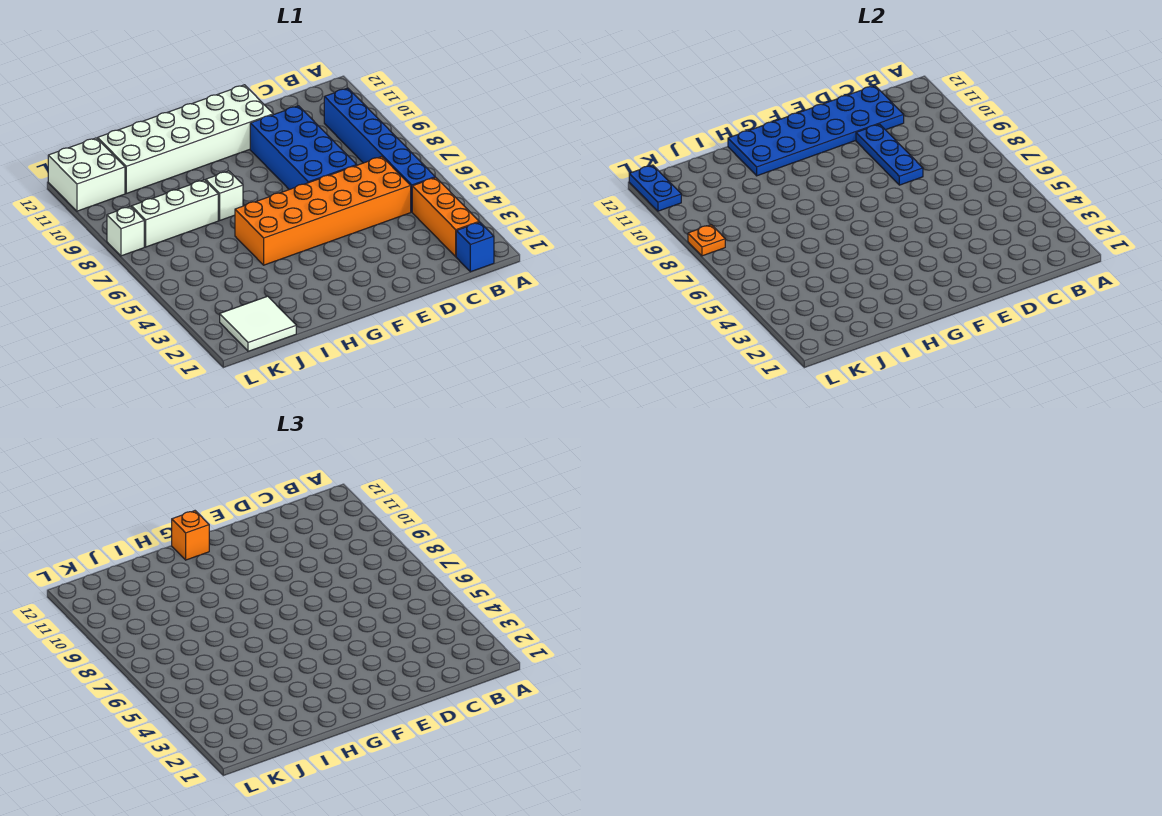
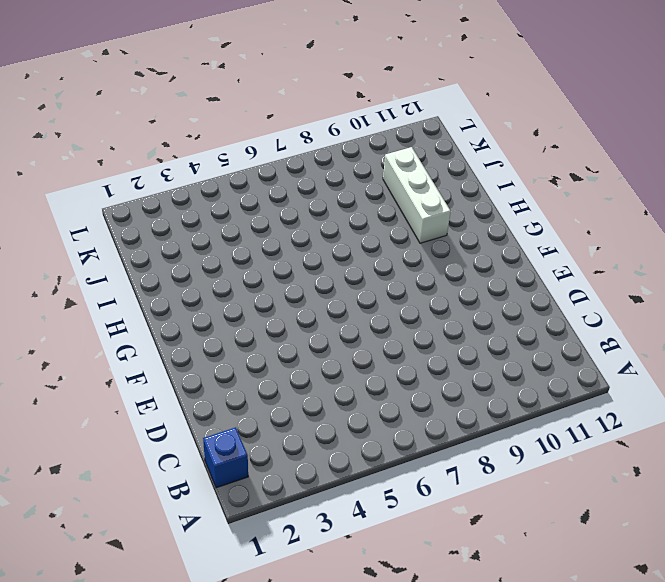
white brick H10:J10 level 1 -> white brick I8:K8 level 1
none -> orange brick B2:B4 level 1
none -> blue brick B5:B10 level 1
none -> orange brick C5:H6 level 1

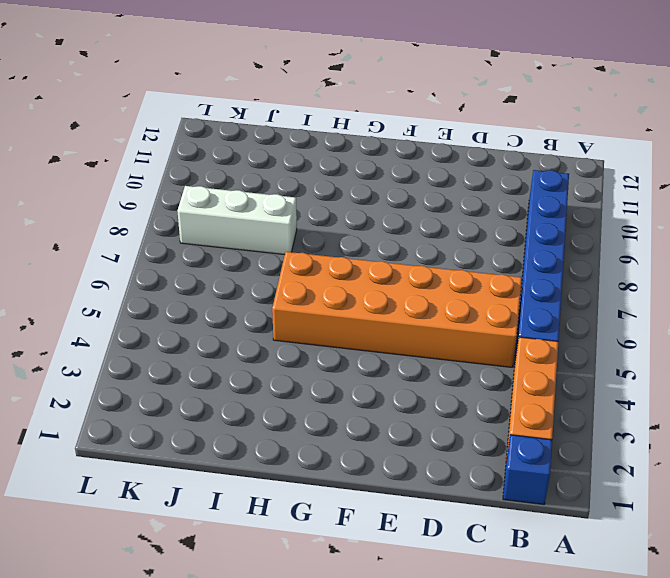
none -> blue brick D7:E10 level 1
none -> white brick E11:J12 level 1
none -> white brick H8 level 1

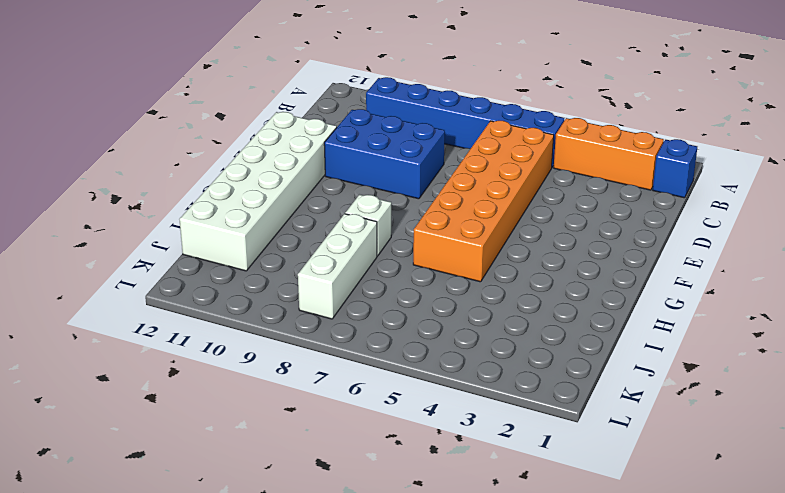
blue brick D8:E10 level 1 -> blue brick D7:E10 level 1
none -> white tile J1:K2 level 1
none -> white brick K11:L12 level 1
none -> white brick L8 level 1

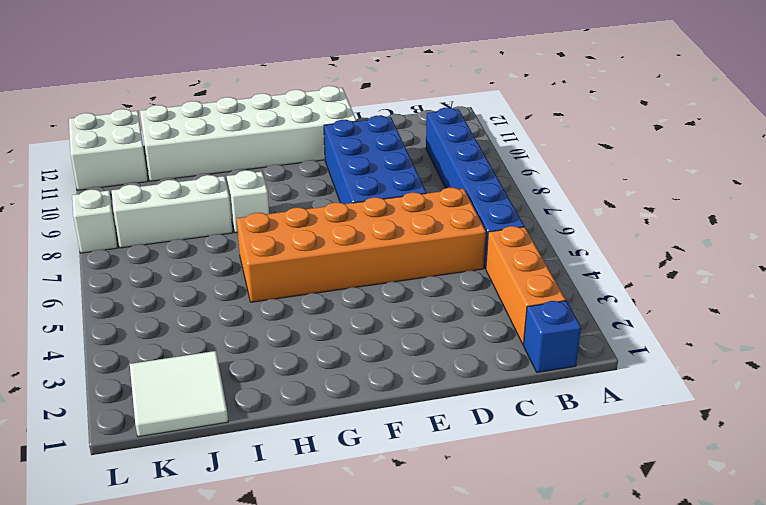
none -> blue plate C11:H12 level 2
none -> blue plate D8:D10 level 2
none -> orange plate L8 level 2

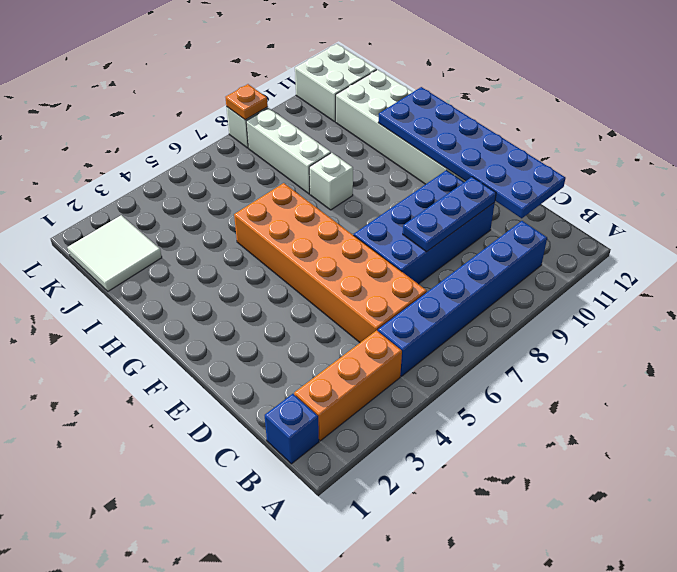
none -> blue plate L11:L12 level 2
none -> orange brick G12 level 3

